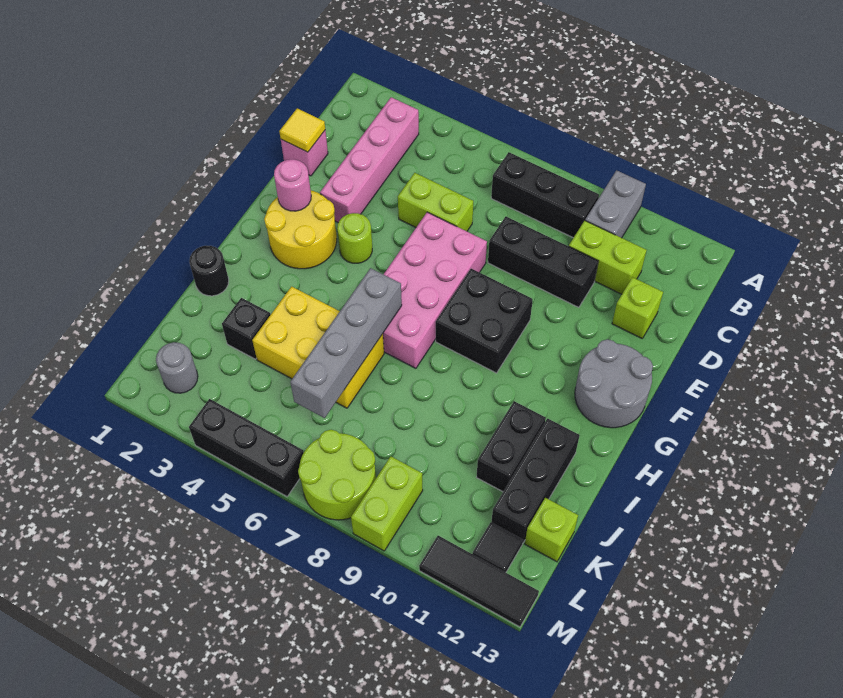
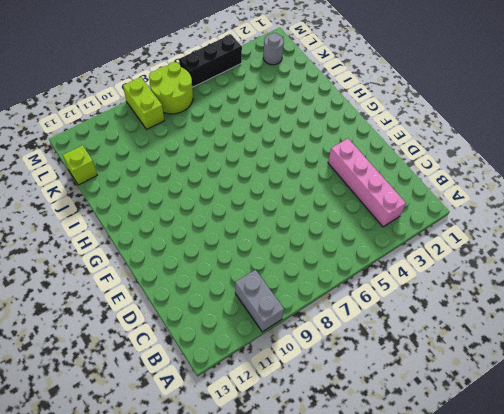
none -> black brick B7:B9 level 1
none -> lime brick C10:C11 level 1
none -> pink brick D1 level 1

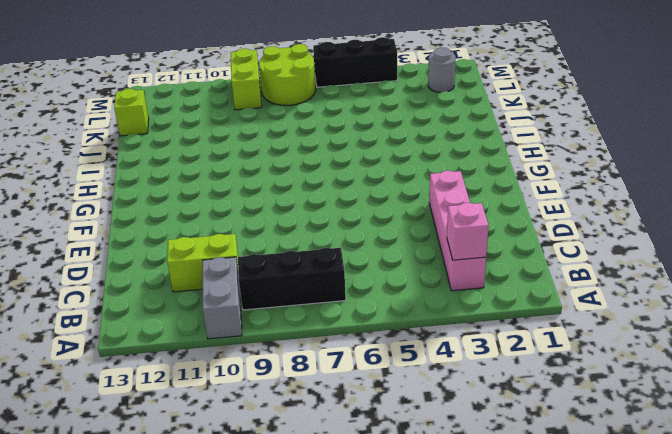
pink brick B3 level 2 -> pink brick D1 level 1
none -> lime brick D5:D6 level 1
none -> black brick D8:D10 level 1
none -> lime brick D12 level 1

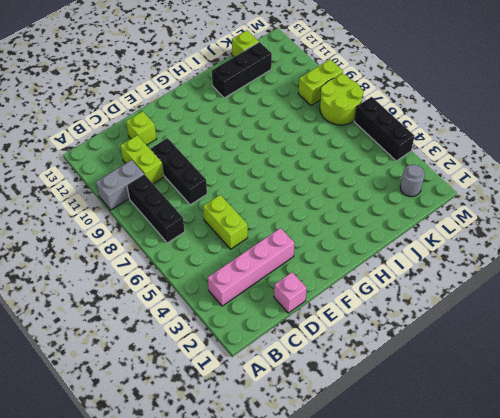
none -> pink brick E6:H7 level 1
none -> yellow round brick F2:G3 level 1
none -> lime round brick F4 level 1

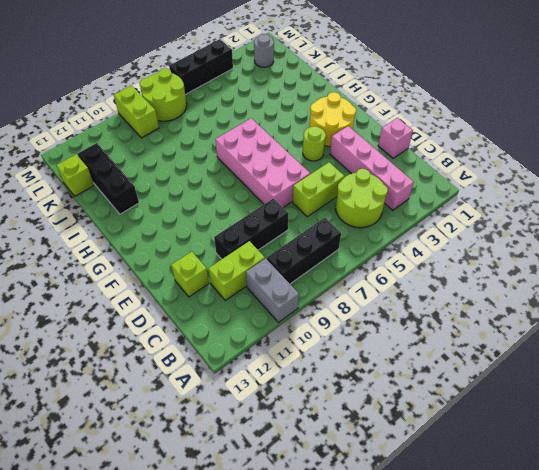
lime round brick B4:C5 level 1 -> none
none -> black brick F8:G9 level 1
none -> grey round brick F12:G13 level 1
none -> black round brick I1 level 1

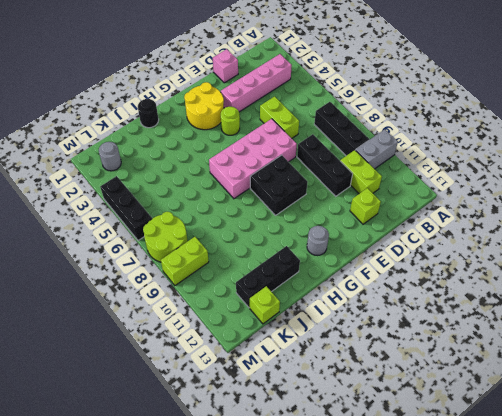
grey round brick G12 level 1 -> grey round brick F12:G13 level 1
none -> yellow brick I4:J6 level 1
none -> black brick I11:J11 level 1
none -> black brick J3 level 1

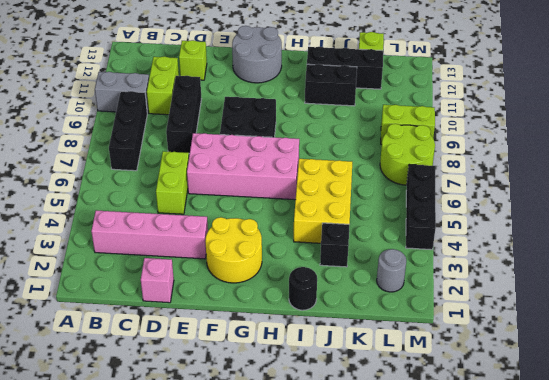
none -> lime round brick F4 level 1
none -> black tile L12 level 1
none -> black tile M11:M13 level 1

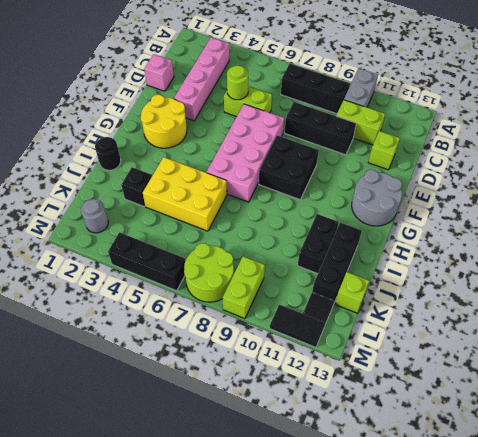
lime round brick D5 level 2 -> lime round brick F4 level 1
black tile M11:M12 level 1 -> black tile M11:M13 level 1
none -> yellow tile D1 level 2
none -> pink round brick F2 level 2
none -> grey brick H6:K6 level 2

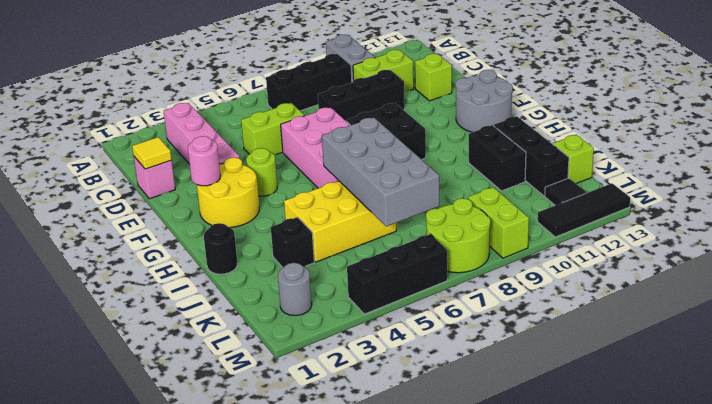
grey brick H6:K7 level 2 -> grey brick H6:K6 level 2

